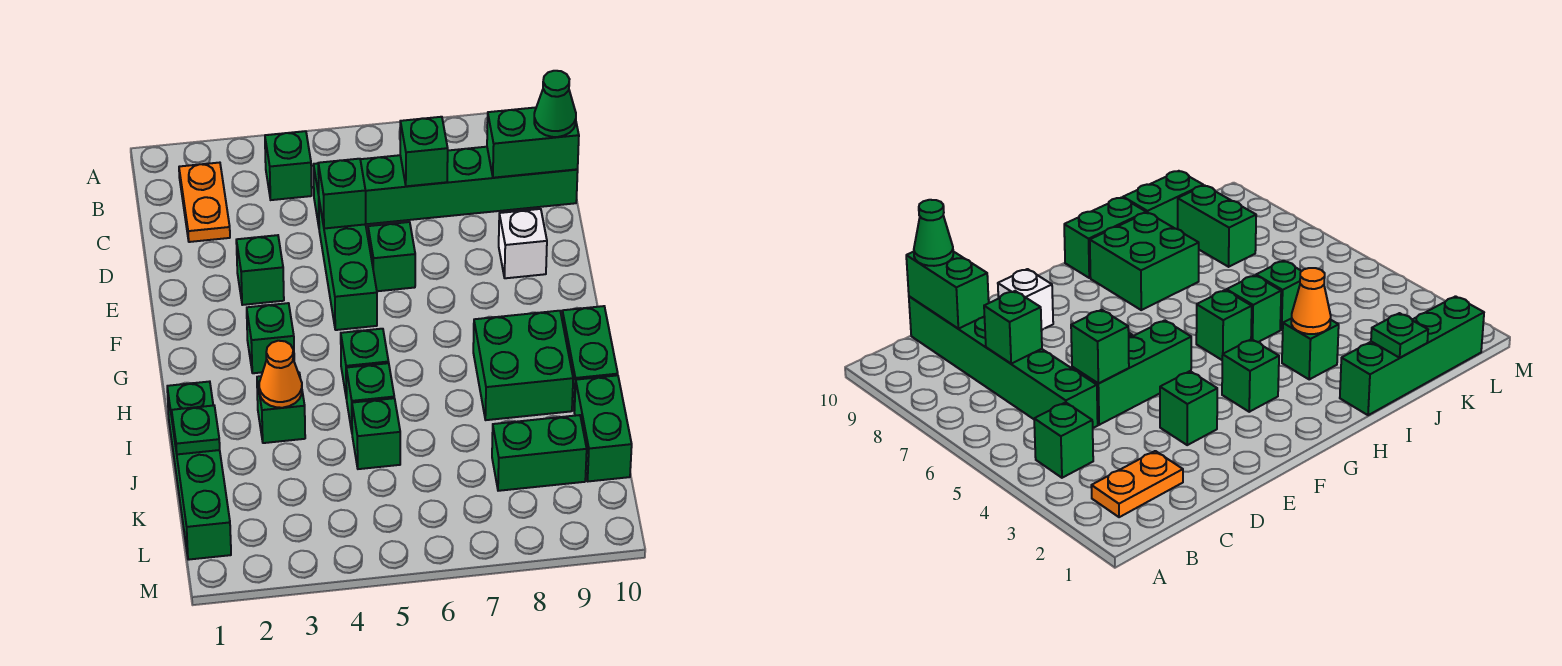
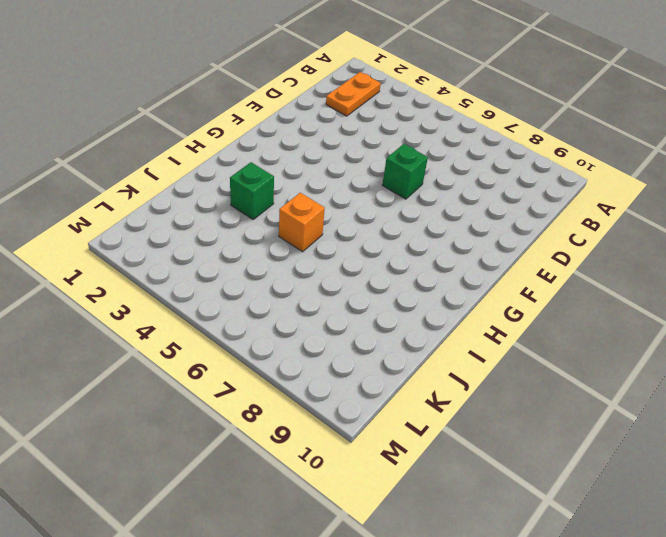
orange brick I5 level 1 -> green brick I5 level 1
none -> green brick B4 level 1
none -> green brick C5:C10 level 1
none -> green brick D5:F5 level 1

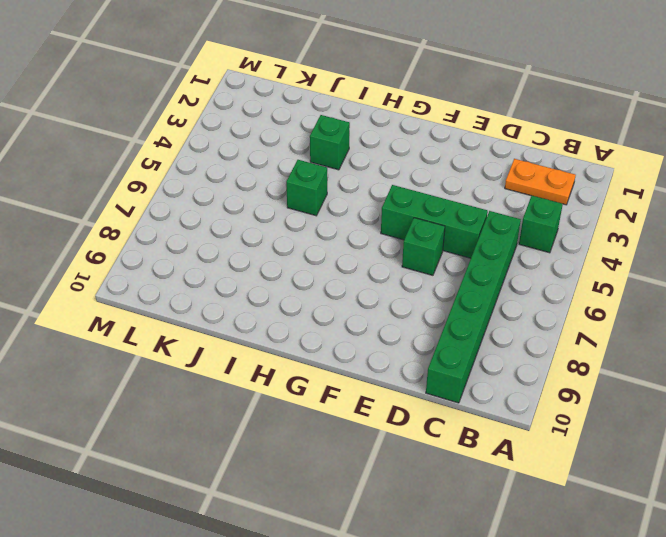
none -> green brick E3 level 1
none -> white brick E9 level 1
none -> green brick G3 level 1

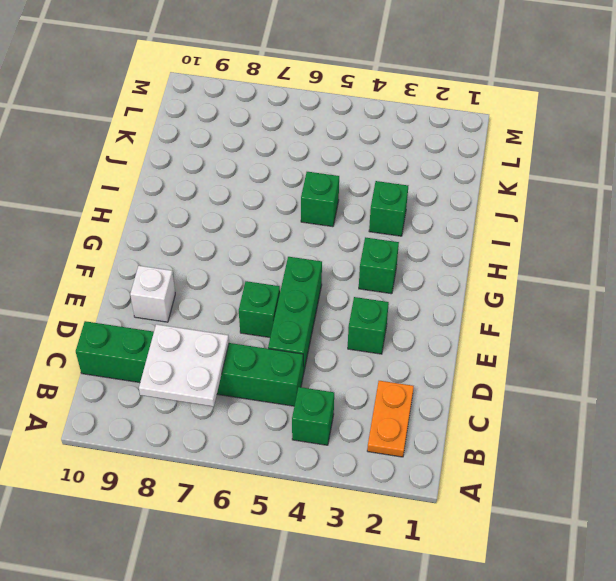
white plate B7:C8 level 2 -> green brick C7 level 2
none -> green brick H5 level 1
none -> green brick H8:I9 level 1
none -> green brick H10:I10 level 1

